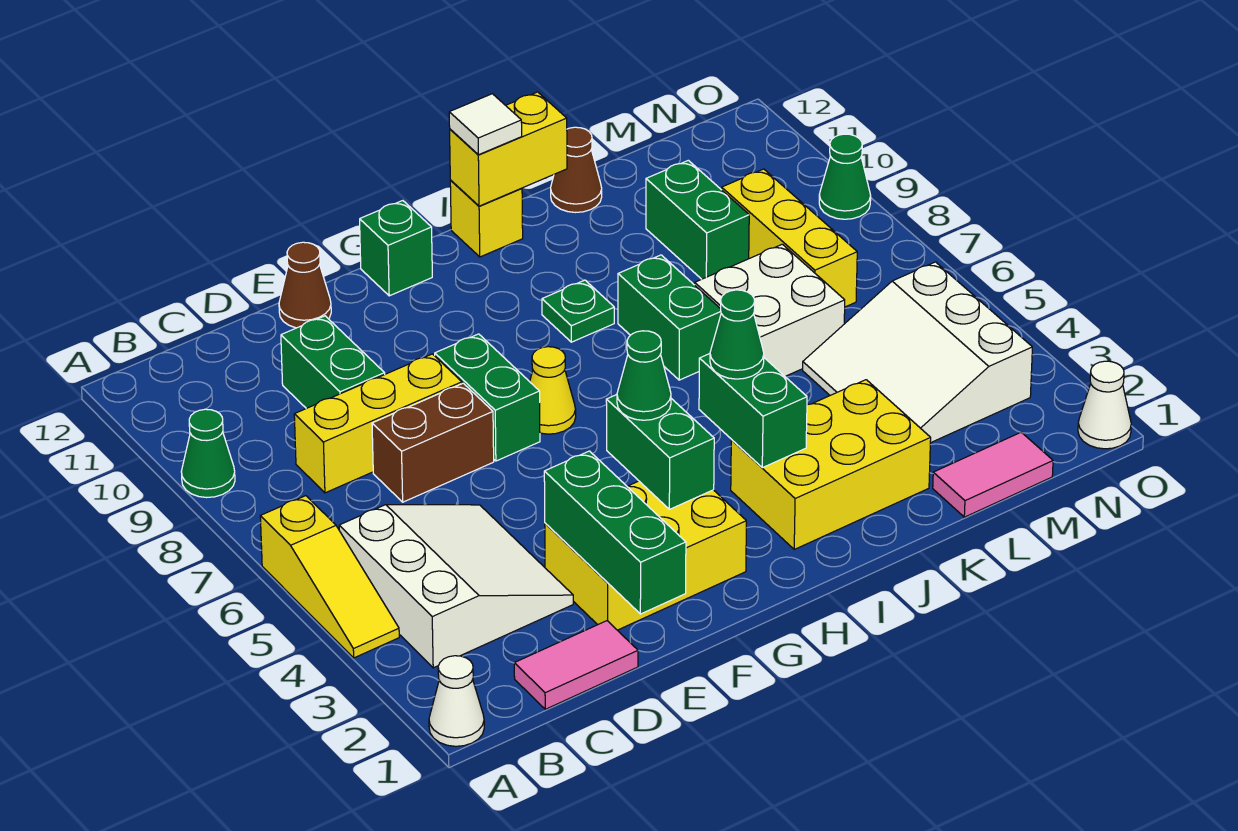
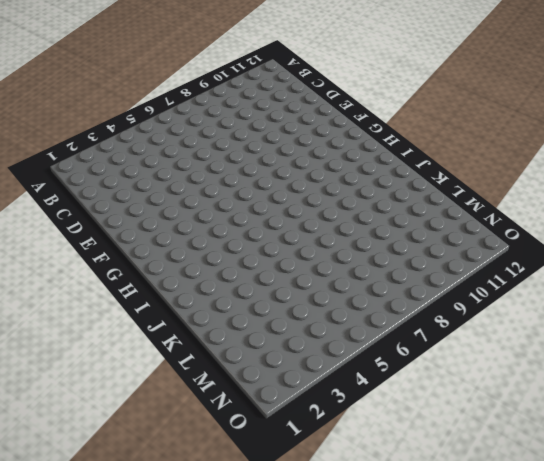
none -> white cone A1 level 1
none -> yellow slope A4:A6 level 1 top 6
none -> green cone A9 level 1
none -> white slope B3:D5 level 1 top B

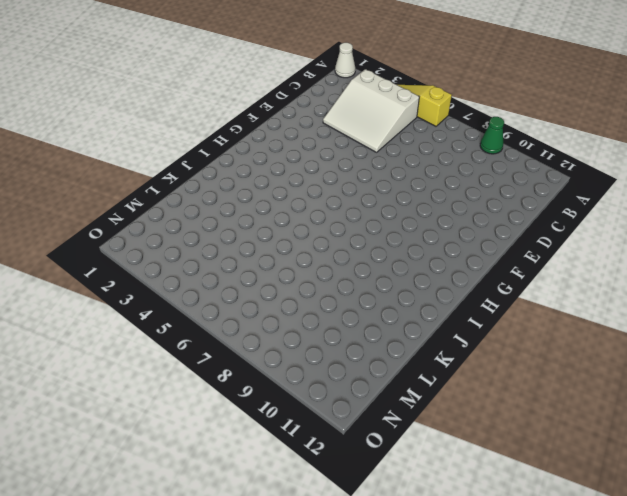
none -> pink tile C1:D1 level 1
none -> yellow brick C8:E8 level 1
none -> brown brick D7:E7 level 1
none -> green brick D9:D10 level 1

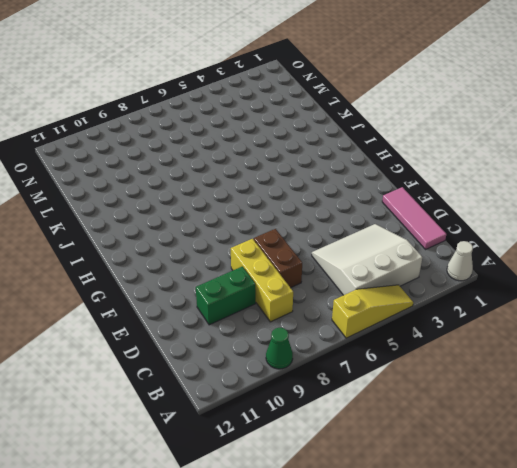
pink tile C1:E1 level 1 -> pink tile C1:D1 level 1
none -> yellow brick E2:G3 level 1
none -> brown cone E12 level 1
none -> green brick F7:F8 level 1
none -> yellow cone G7 level 1

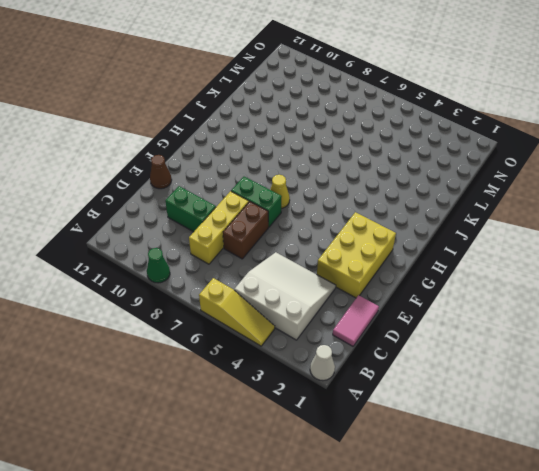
none -> green brick G12 level 1
none -> yellow brick I2:K3 level 1
none -> green plate I9 level 1
none -> yellow brick I12 level 1

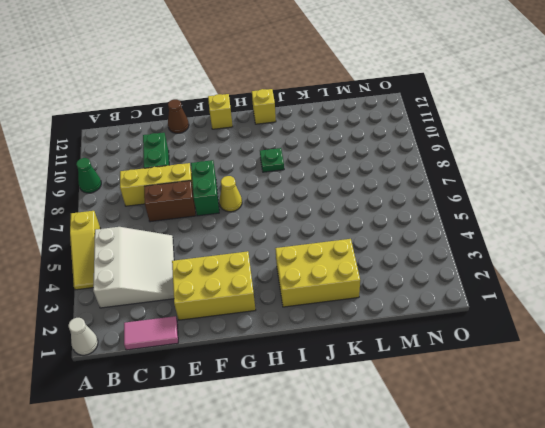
yellow brick G12 level 1 -> green brick G12 level 1
none -> green brick J7:J8 level 1
none -> white brick K6:L7 level 1
none -> brown cone K12 level 1
none -> pink tile L1:M1 level 1

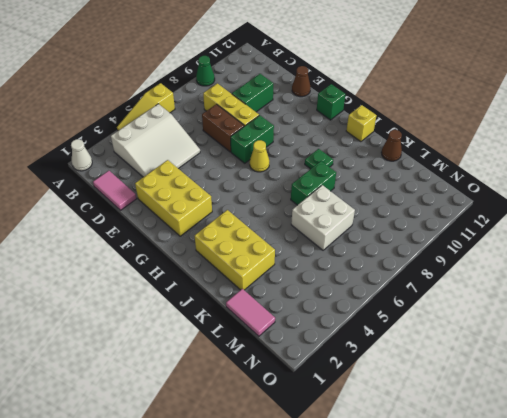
none -> white slope L3:N5 level 1 top N
none -> green brick L9:L10 level 1
none -> yellow brick M7:M9 level 1
none -> white cone O1 level 1

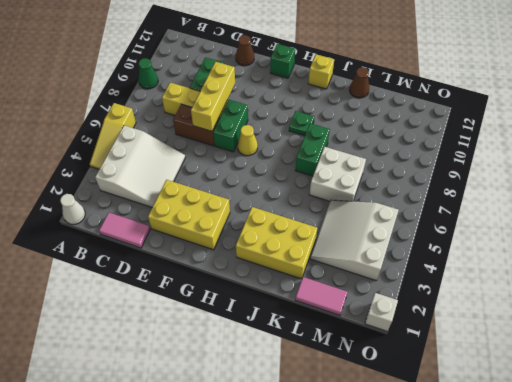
yellow brick E7:E9 level 2 -> yellow brick M7:M9 level 1
white brick O1 level 1 -> white cone O1 level 1
none -> green brick L9:L10 level 1
none -> green cone O9 level 1
none -> green brick E1:E3 level 2
none -> green brick G3:G4 level 2

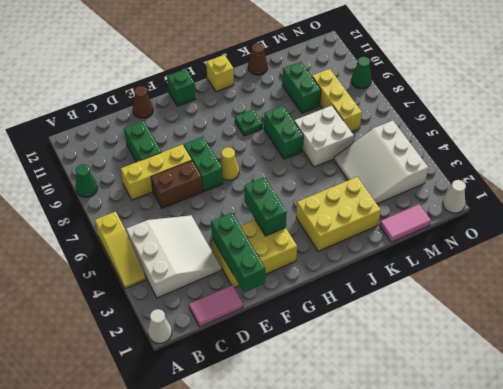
none -> green brick I3:I4 level 2
none -> yellow brick I12:J12 level 2
none -> green cone G4 level 3
none -> green cone I4 level 3

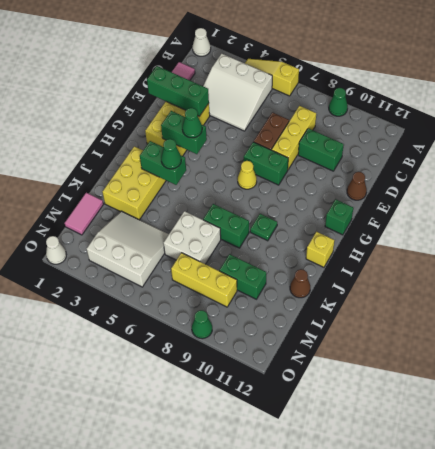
none -> yellow brick I12:J12 level 2
none -> white tile I12 level 3

